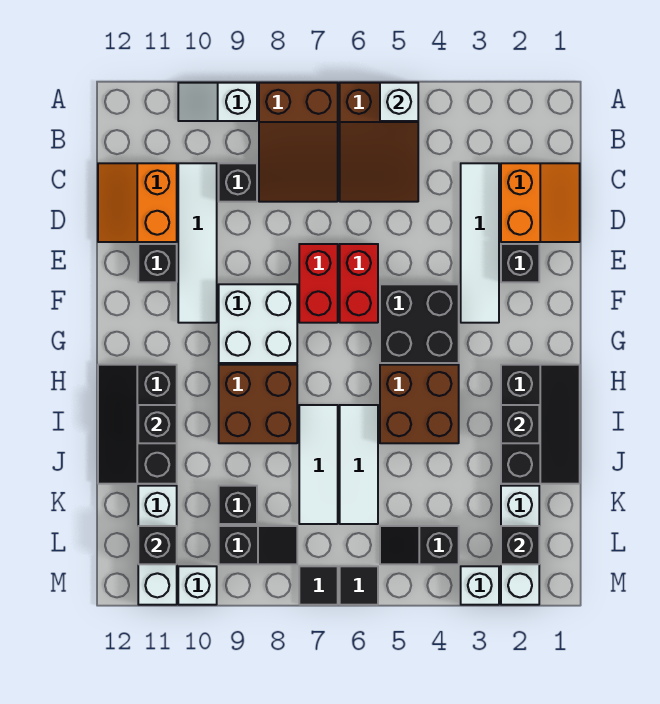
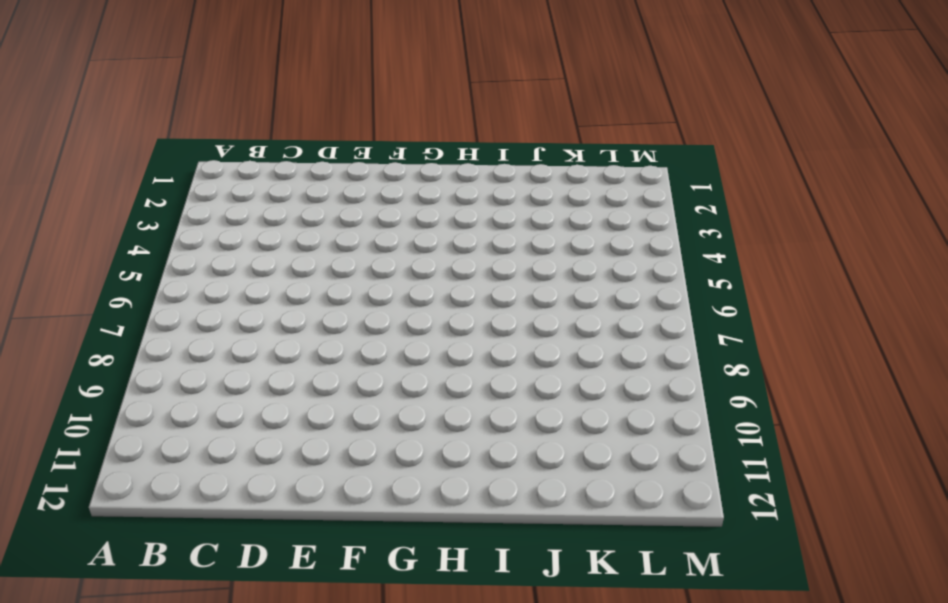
none -> brown slope A5:C6 level 1 top A
none -> brown slope A7:C8 level 1 top A
none -> white slope A9:A10 level 1 top 9
none -> orange slope C1:D2 level 1 top 2

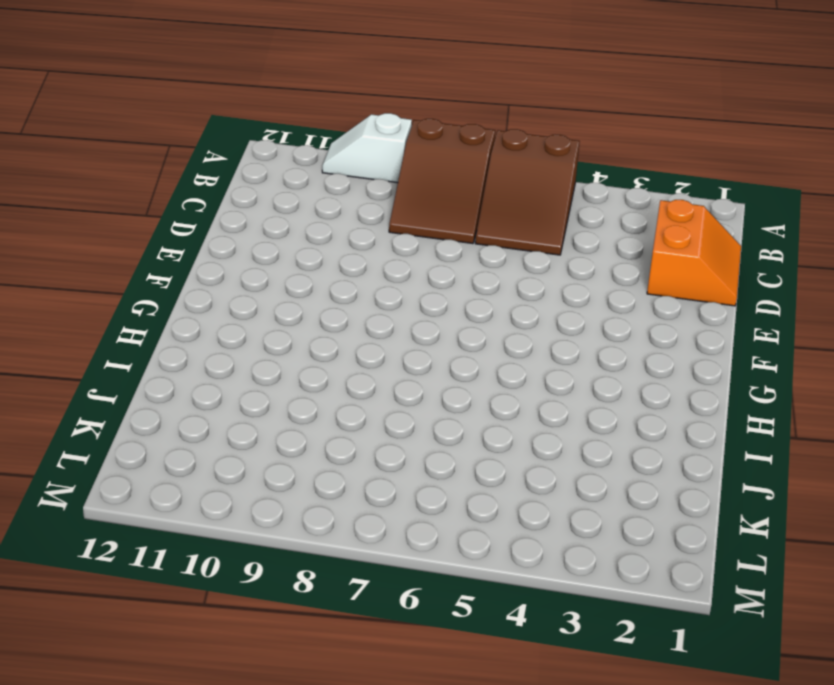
none -> white tile C3:F3 level 1
none -> black brick C9 level 1
none -> white tile C10:F10 level 1
none -> orange slope C11:D12 level 1 top 11

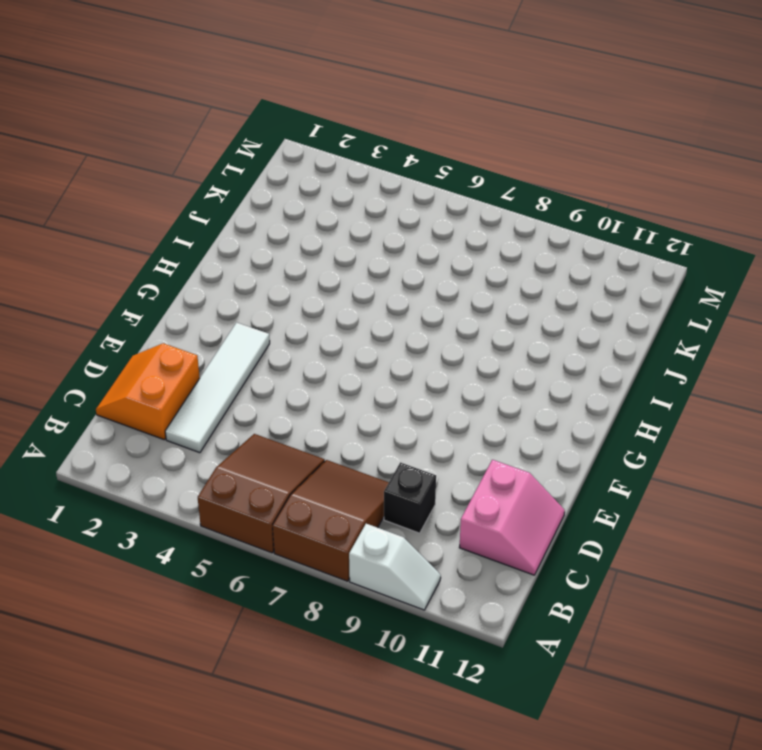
pink slope C11:D12 level 1 top 11 -> orange slope C11:D12 level 1 top 11
none -> white tile C10:F10 level 1
none -> black brick E2 level 1
none -> red brick E6:F6 level 1
none -> red brick E7:F7 level 1

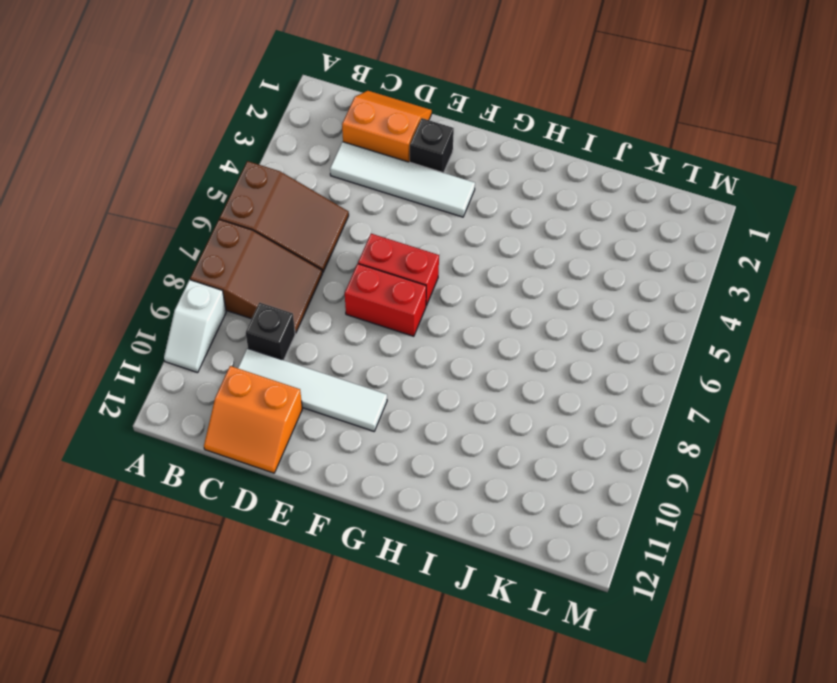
none -> black brick E11 level 1
none -> black brick F4:G5 level 1
none -> white brick F8:G9 level 1
none -> black slope H1:J2 level 1 top 2

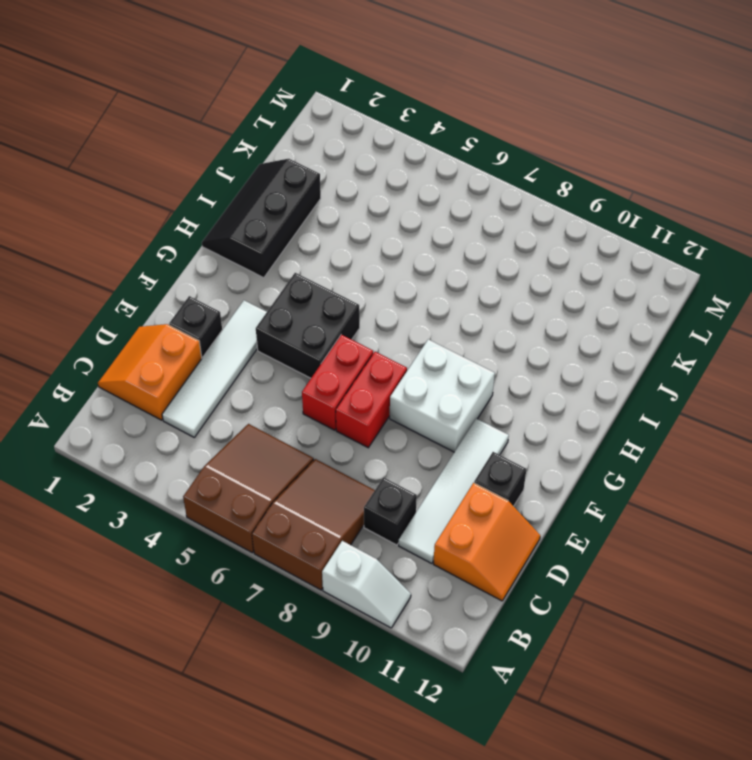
none -> brown brick H4:I5 level 1
none -> brown brick H8:I9 level 1
none -> black slope H11:J12 level 1 top 11
none -> white tile I6:K6 level 1

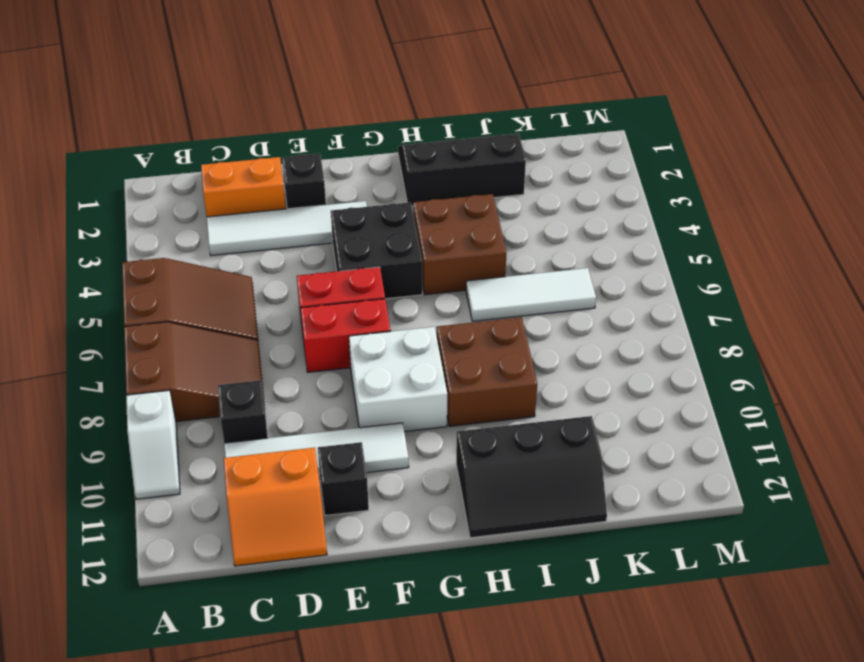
none -> white tile I7:K7 level 1
none -> white brick K2:M2 level 1
none -> black brick K9 level 1
none -> white brick K11:M11 level 1

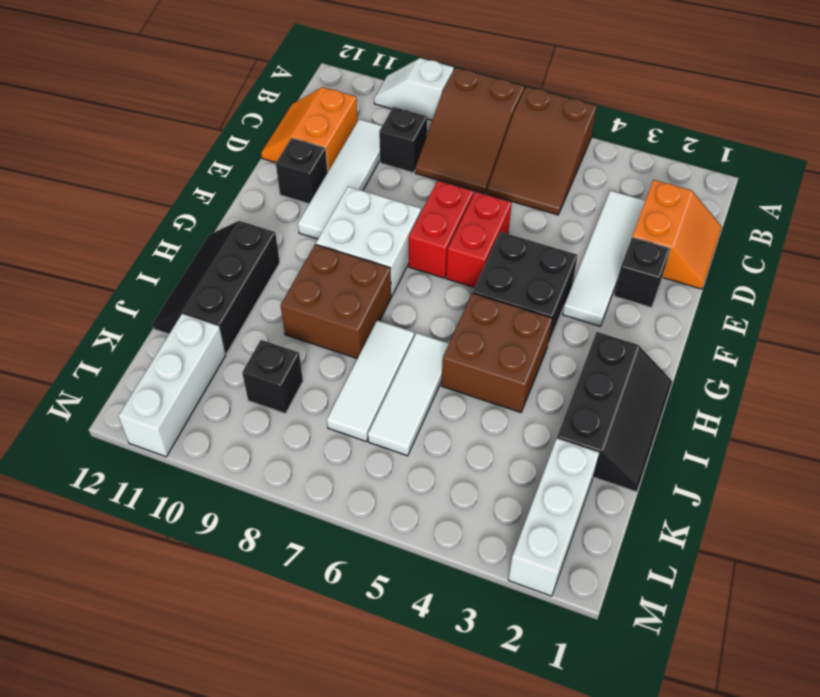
none -> black slope L4:L5 level 1 top 4
none -> black slope L8:L9 level 1 top 9
none -> white brick M3 level 1
none -> black tile M6 level 1

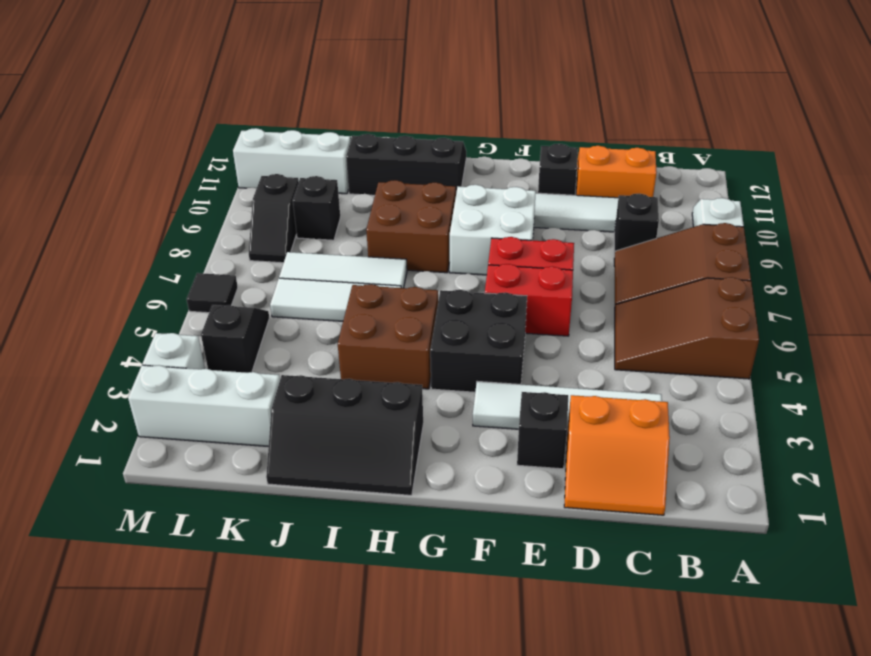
none -> black tile M7 level 1
none -> white brick M10 level 1
none -> white brick A5 level 2
none -> black brick I2 level 2

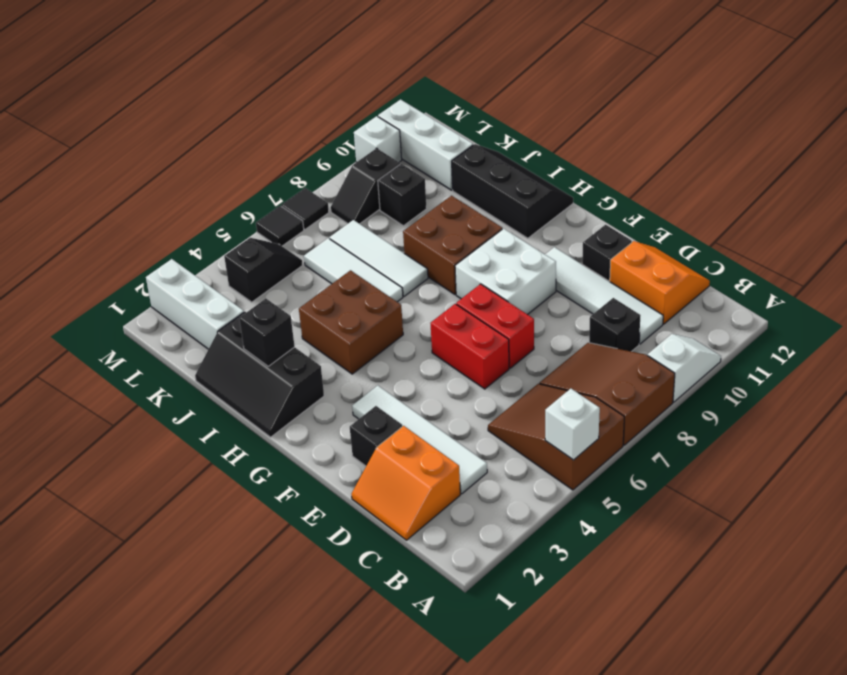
none -> black brick F4:G5 level 1
none -> white brick M3 level 1
none -> black brick I11 level 2
none -> black brick L2 level 2

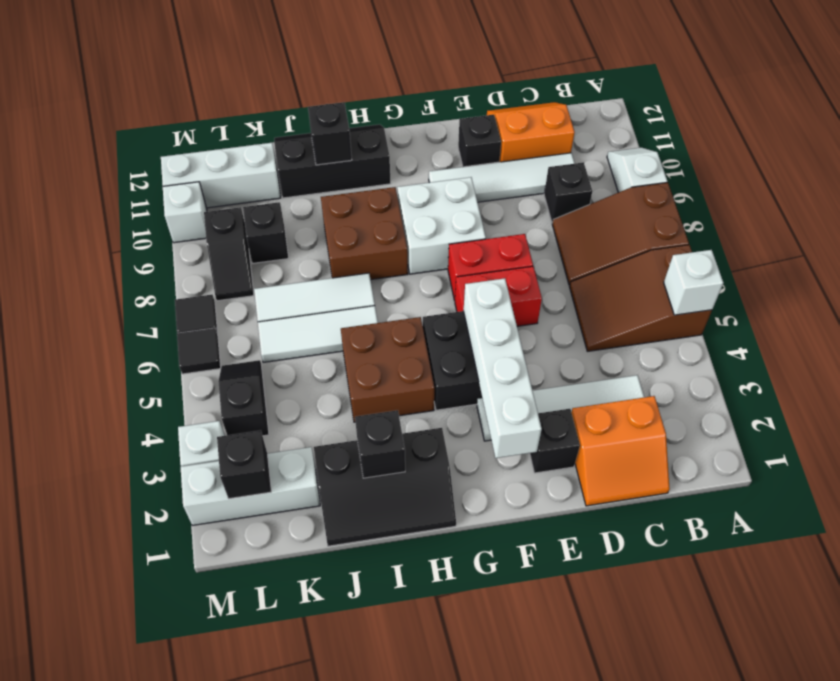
white brick F2:F5 level 2 -> none
none -> black brick L11 level 2

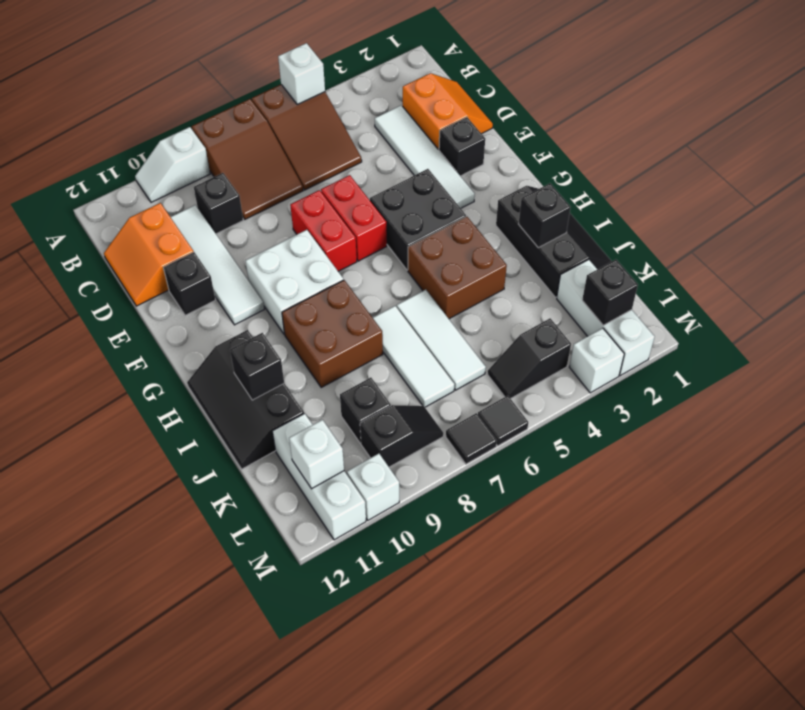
white brick L11 level 2 -> black brick L11 level 2

